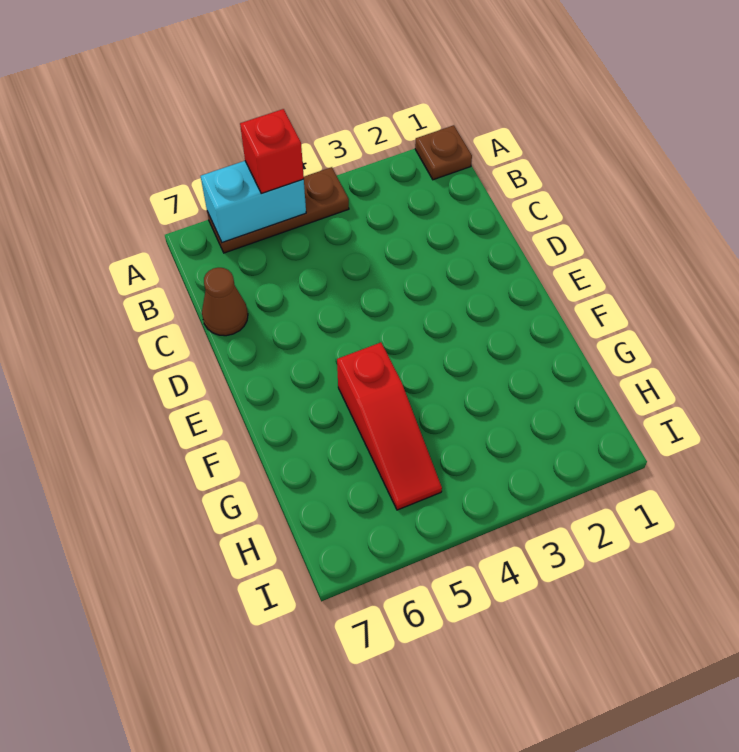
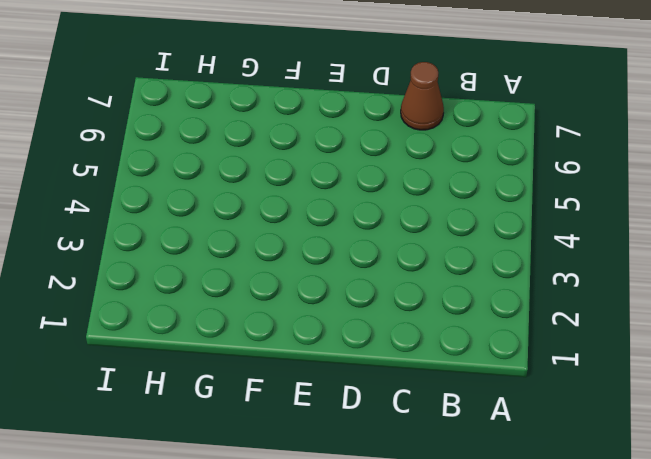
none -> brown plate A1 level 1
none -> brown plate A4:A6 level 1

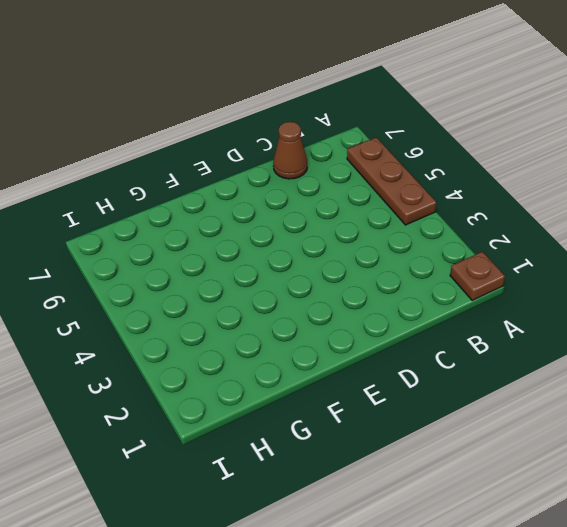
none -> red slope F5:H5 level 1 top F
none -> cyan brick A5:A6 level 2

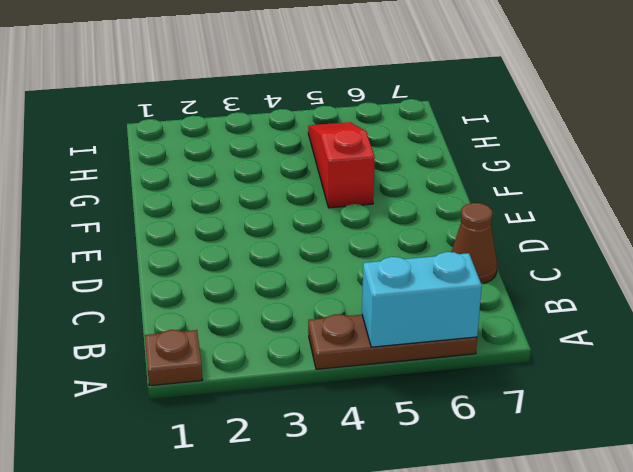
none -> red brick A5 level 3

